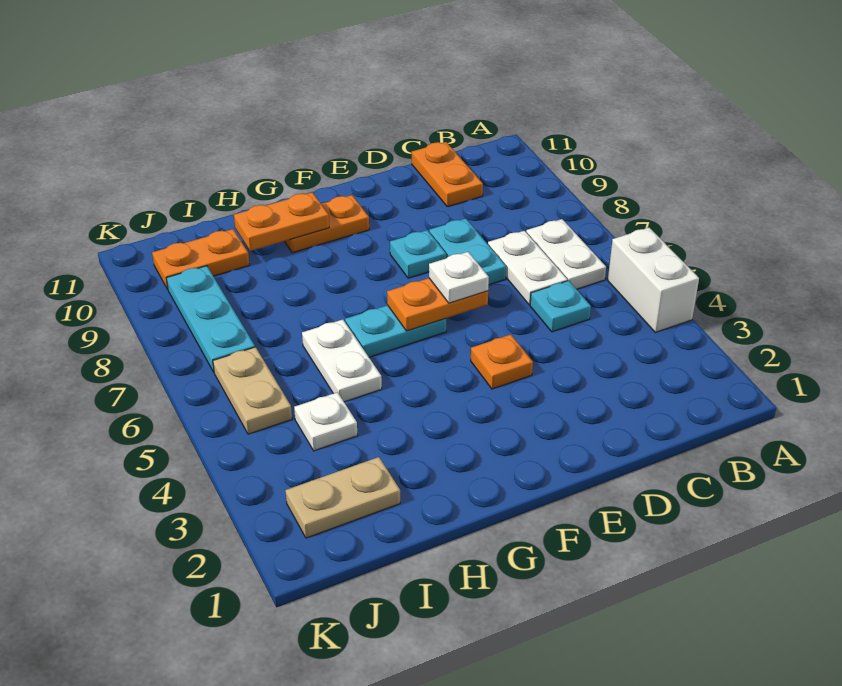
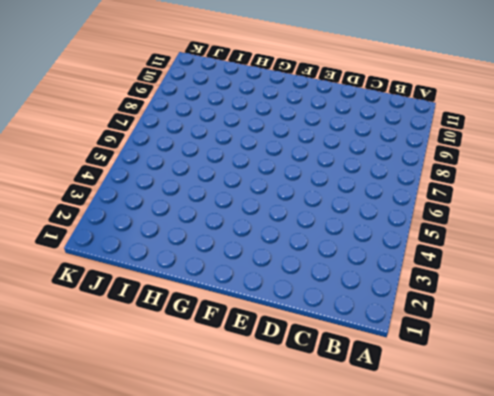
none -> white brick A4:A5 level 1
none -> white plate B6:B7 level 1
none -> cyan plate C5 level 1

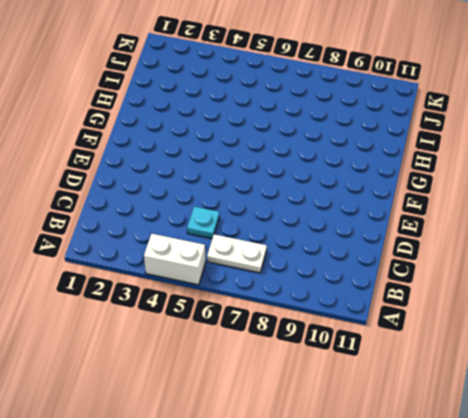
none -> white plate C6:C7 level 1
none -> orange plate C10:C11 level 1
none -> cyan plate D7:D8 level 1

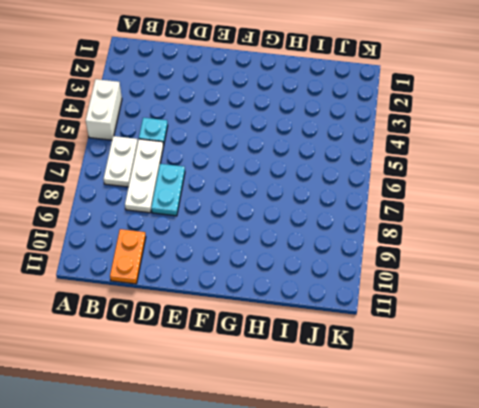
white plate C6:C8 level 1 -> white plate C6:C7 level 1
none -> orange plate E4 level 1
none -> cyan plate E8 level 1
none -> cyan plate F6:G6 level 1

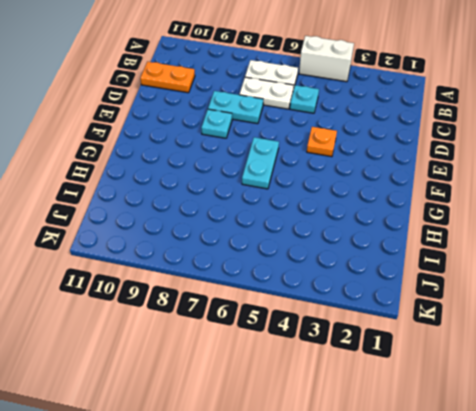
none -> orange plate F10:G10 level 1
none -> white plate H5:H6 level 1
none -> tan plate I2:J2 level 1

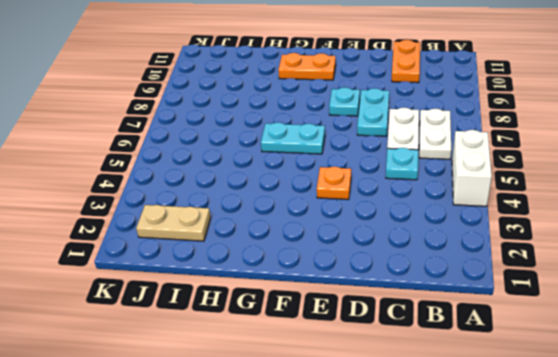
none -> white plate H5:H6 level 1
none -> white plate I4 level 1
none -> orange plate I10:J10 level 1

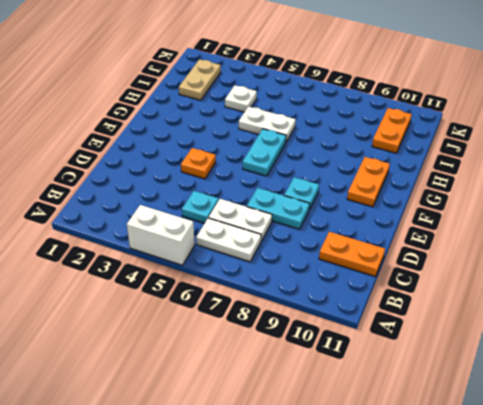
none -> tan plate J5:J6 level 1
none -> cyan plate J7:J9 level 1
none -> orange plate E6:F6 level 2

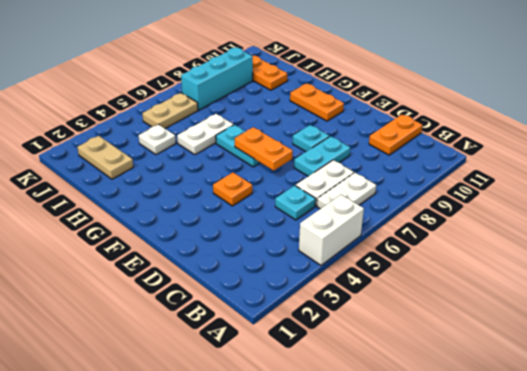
cyan brick J7:J9 level 1 -> cyan plate J7:J9 level 1
none -> orange plate G10:H10 level 2
none -> white plate E6 level 3

